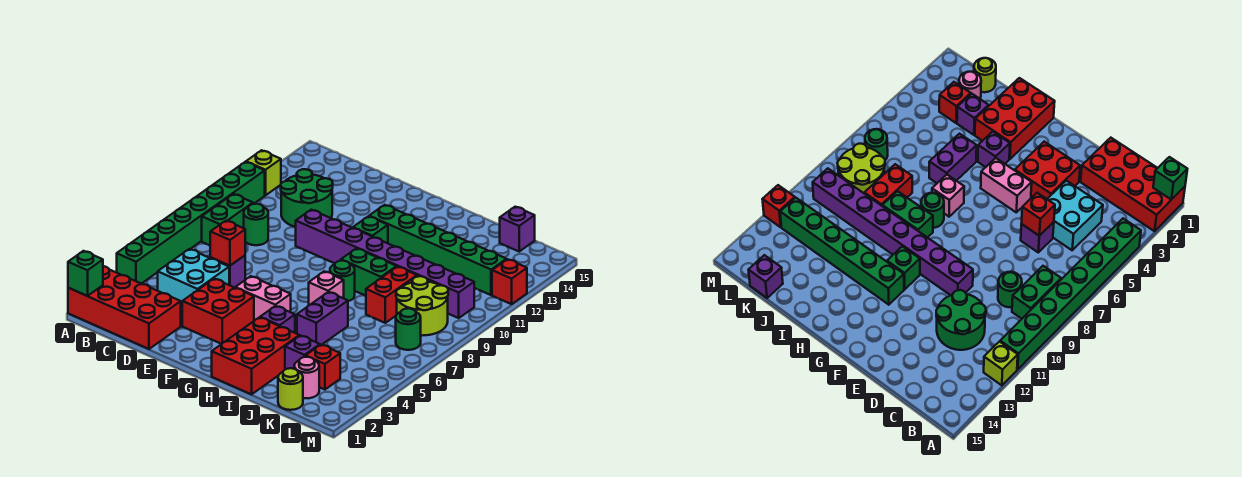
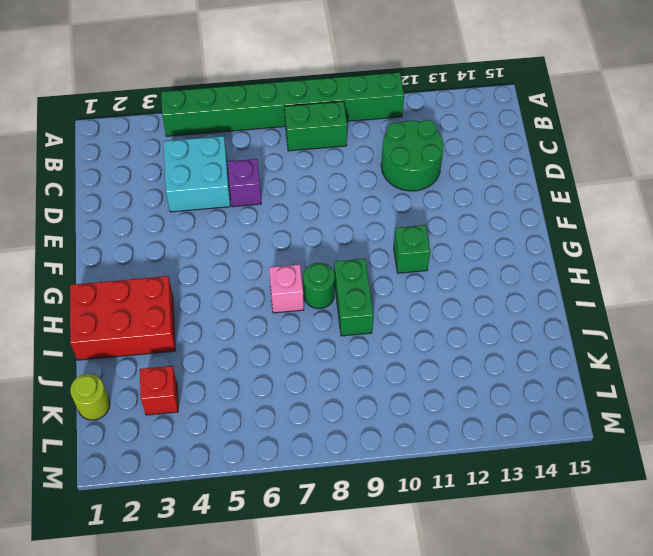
none -> red brick A1:D2 level 1
none -> lime brick A12 level 1
none -> green round brick C9 level 1
none -> red brick E3:F4 level 1

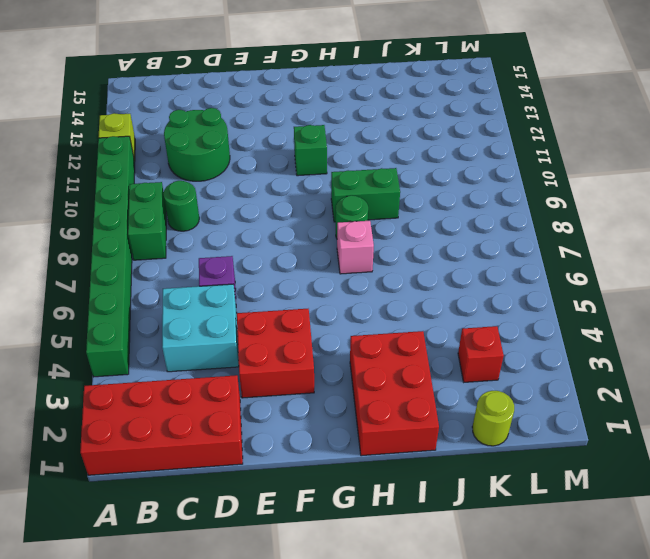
none -> purple brick E10:L10 level 1
none -> pink brick F5:G5 level 1
none -> green brick G12:L12 level 1
none -> purple brick H4 level 1

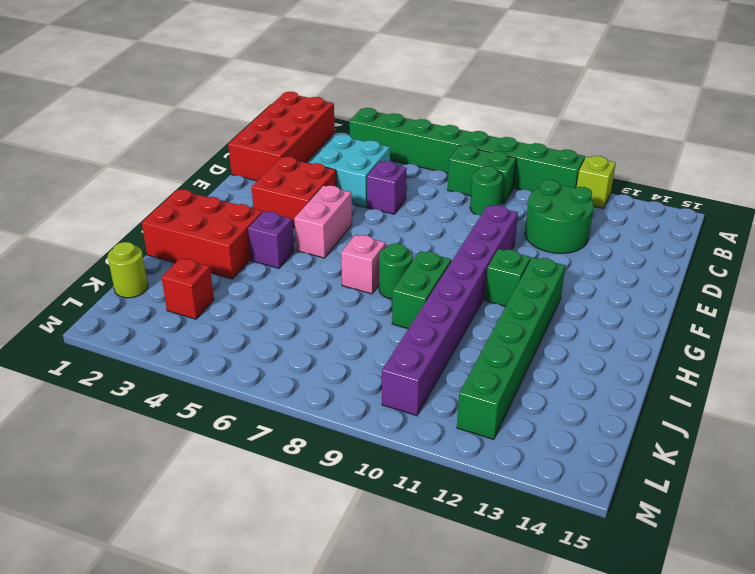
none -> purple brick I5:I6 level 1
none -> purple brick J3 level 1
none -> red brick J8:J9 level 1
none -> pink round brick K2 level 1

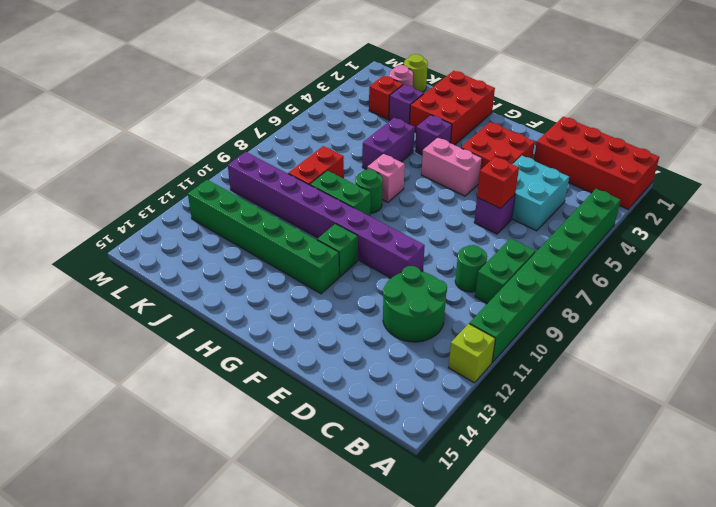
none -> lime round brick K8:L9 level 1
none -> purple brick K15 level 1
none -> green round brick L7 level 1
none -> red brick M12 level 1

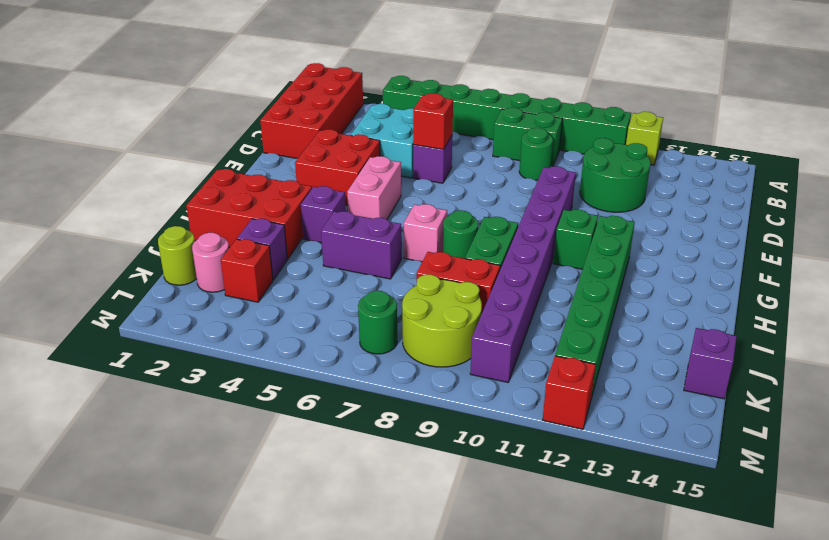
none -> green brick A1 level 2

